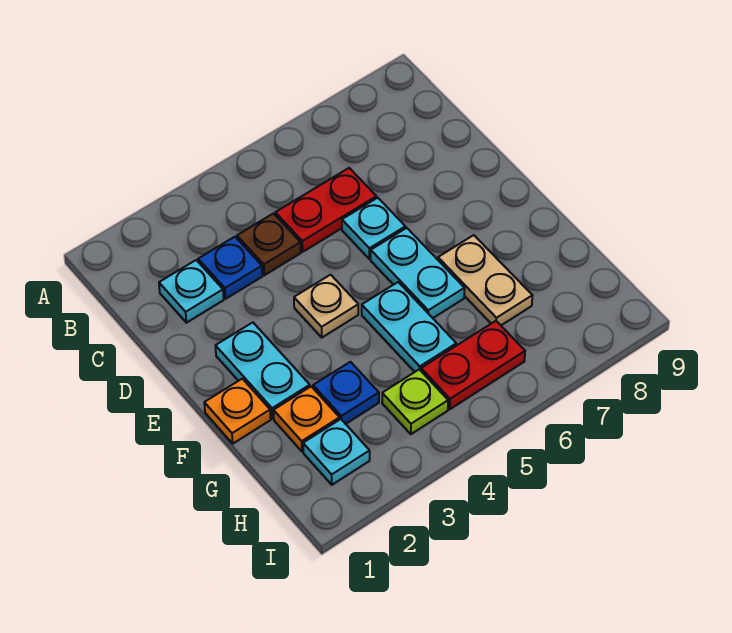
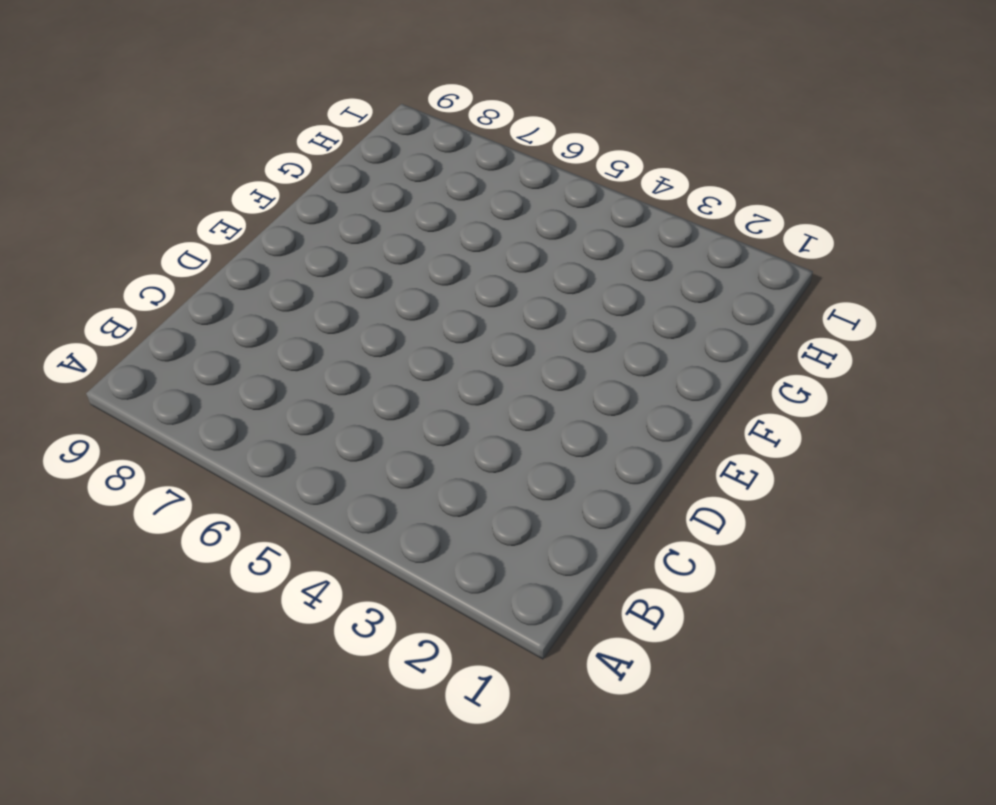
none -> cyan plate C2 level 1
none -> blue plate C3 level 1
none -> brown plate C4 level 1

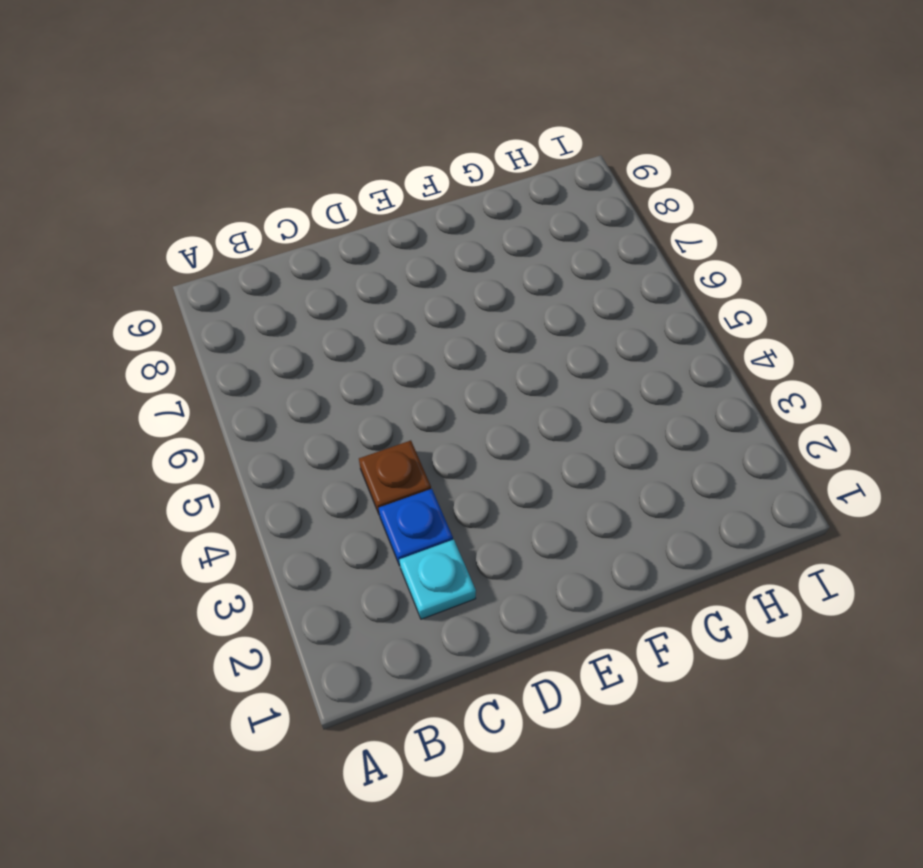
none -> red plate C5:C6 level 1
none -> cyan plate D6 level 1
none -> cyan plate E2:F2 level 1

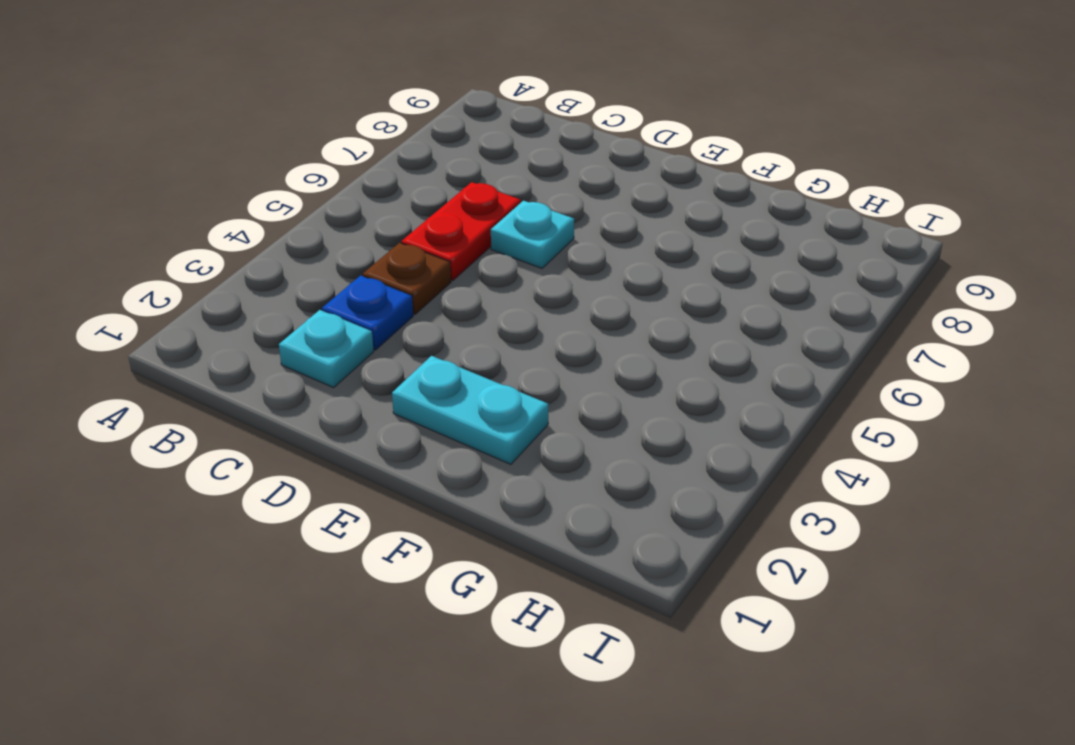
none -> tan plate E4 level 1
none -> cyan plate E6:F6 level 1
none -> orange plate F1 level 1

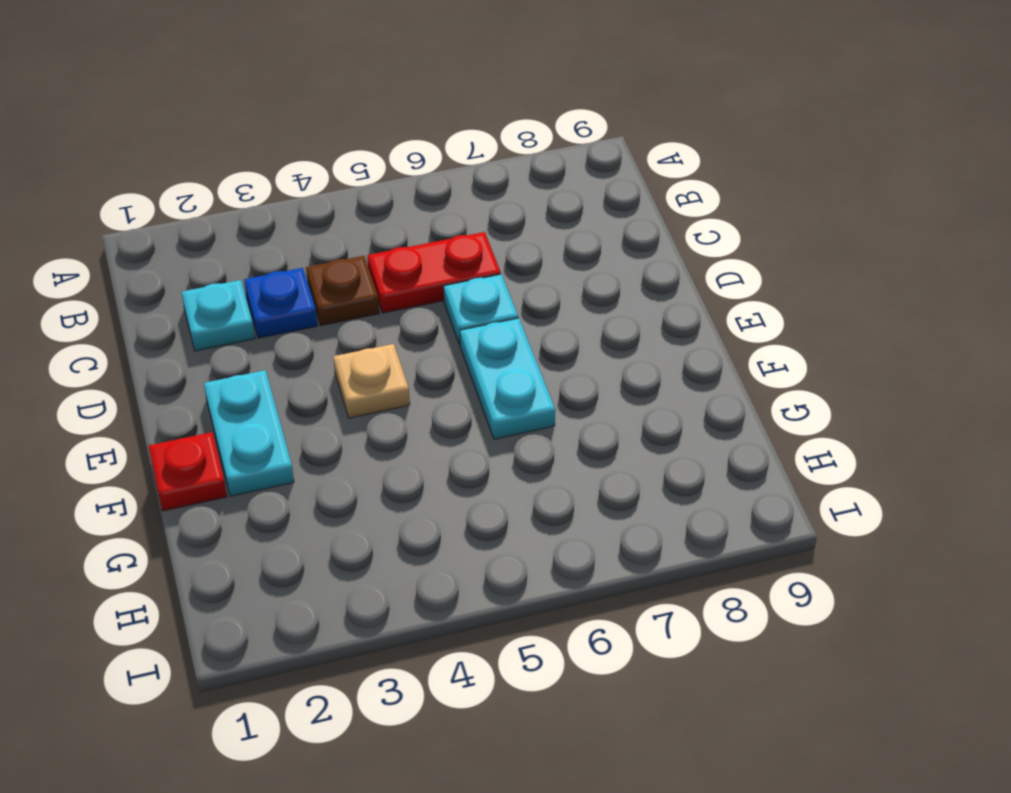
red plate F1 level 1 -> orange plate F1 level 1
none -> cyan plate F5:G5 level 1
none -> tan plate F7:G7 level 1
none -> orange plate G2 level 1

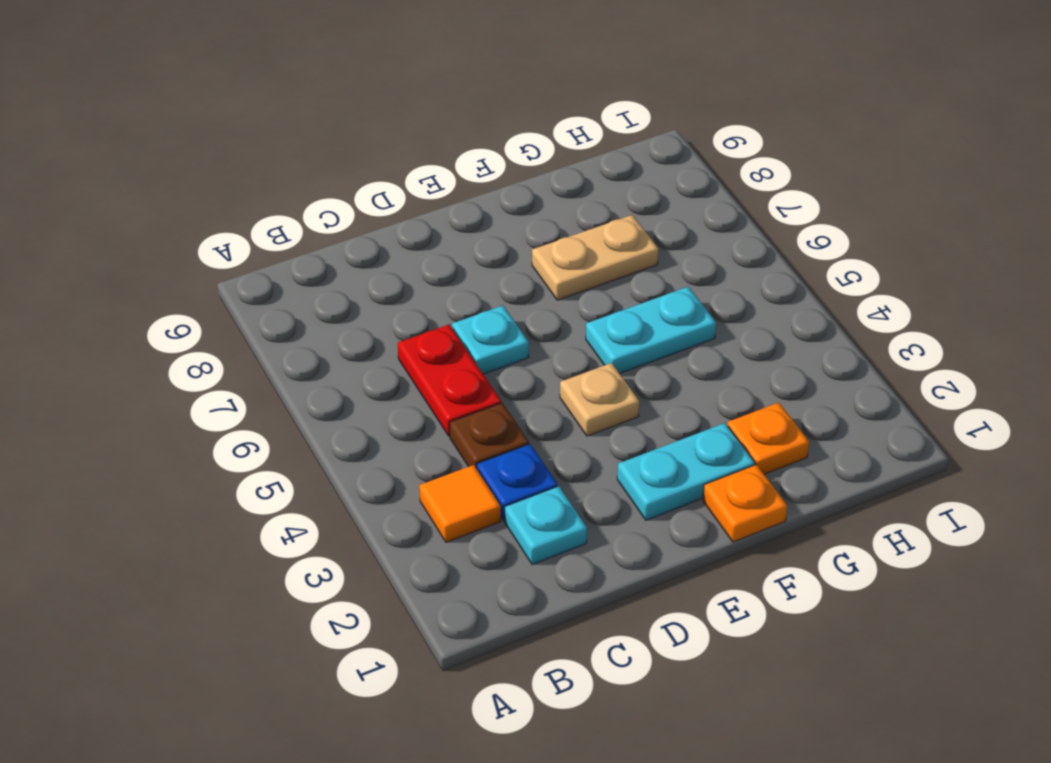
orange tile B3 level 1 -> none
none -> cyan plate E6:F6 level 1
none -> blue plate G3 level 1
none -> cyan plate H2 level 1

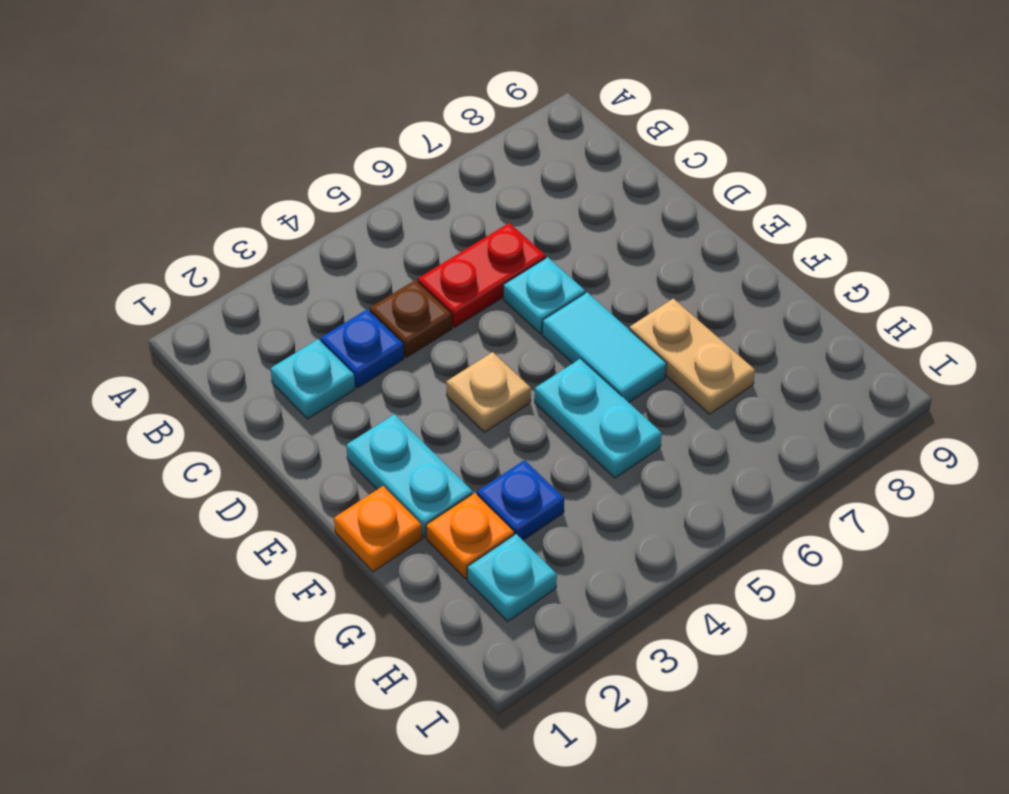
cyan tile E6:F6 level 1 -> cyan plate E6:F6 level 1
none -> lime plate H4 level 1
none -> red plate H5:H6 level 1

